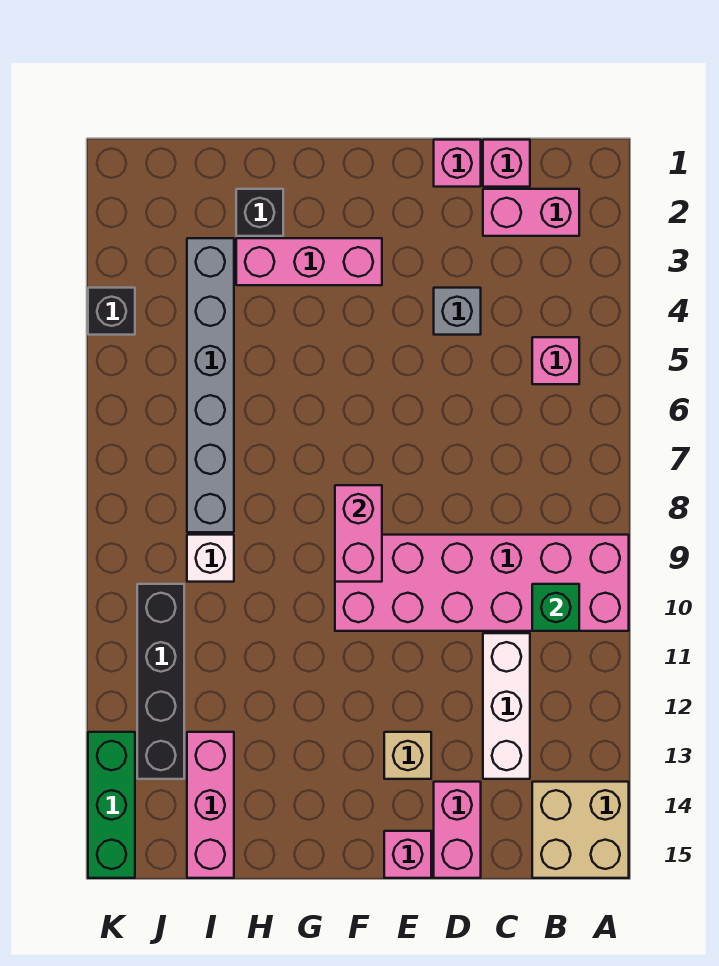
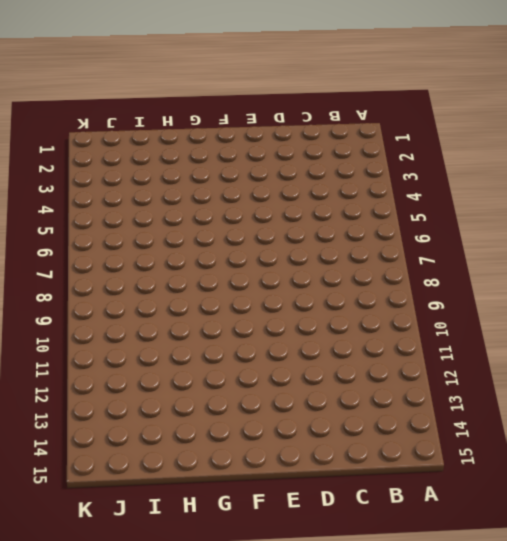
none -> pink brick A9:F10 level 1
none -> tan brick A14:B15 level 1
none -> pink brick B2:C2 level 1

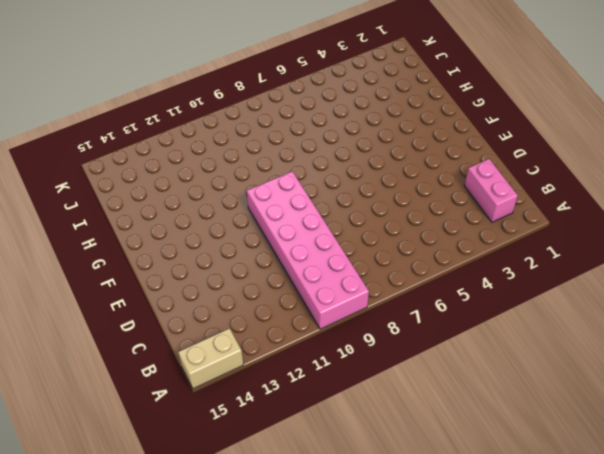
tan brick A14:A15 level 1 -> tan brick A14:B15 level 1
none -> pink brick B5 level 1
none -> pink brick C1 level 1
none -> white brick C11:C13 level 1

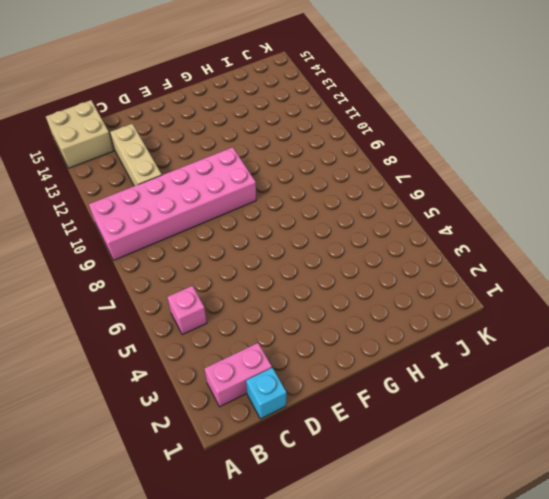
cyan brick C1 level 1 -> pink brick C1 level 1
tan brick C11:C13 level 1 -> white brick C11:C13 level 1
none -> pink brick D1 level 1
none -> grey brick D4 level 1
none -> pink brick D14:D15 level 1

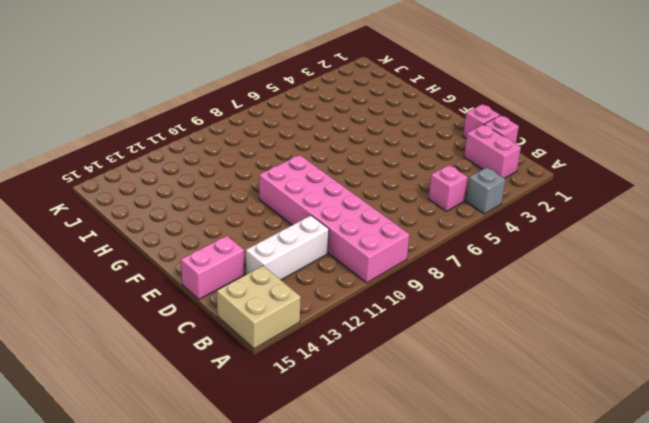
grey brick A4 level 1 -> grey brick D4 level 1
none -> tan brick E13 level 1
none -> pink brick E15 level 1
none -> pink brick F3:H3 level 1

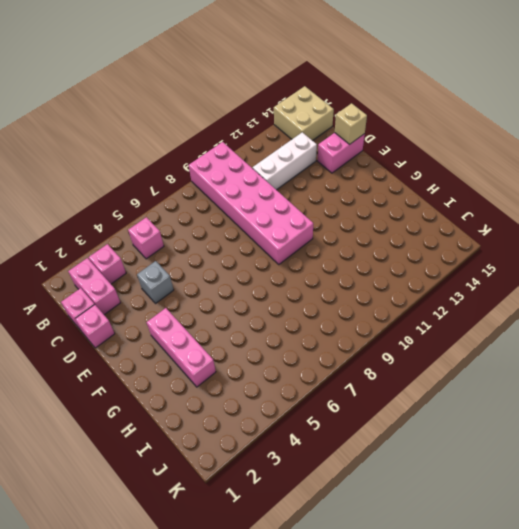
pink brick B3 level 1 -> pink brick E15 level 1
tan brick D15 level 2 -> tan brick E13 level 1
none -> black brick H2 level 1
none -> grey brick I3:I8 level 1
none -> white brick I9 level 1

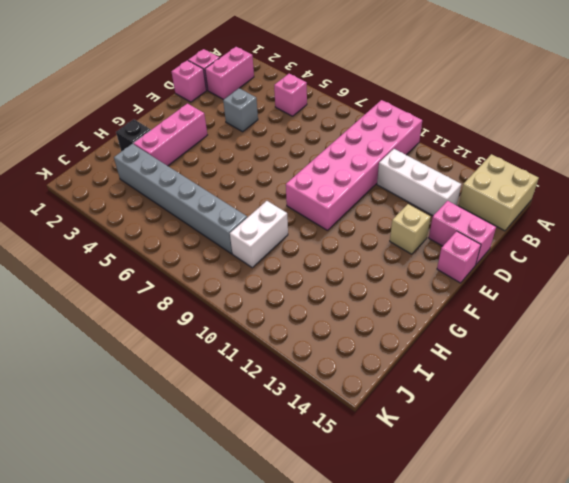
white brick H9:I9 level 1 -> white brick I9 level 1
none -> pink brick I13:I15 level 1
none -> black brick J10:J13 level 1
none -> black brick K4 level 1

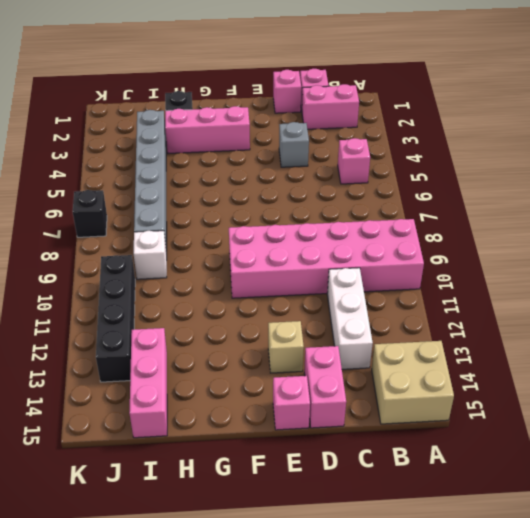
black brick K7 level 1 -> black brick K4 level 1
none -> green brick K13:K15 level 1
none -> green brick B10 level 2
none -> pink brick F8:F9 level 2

